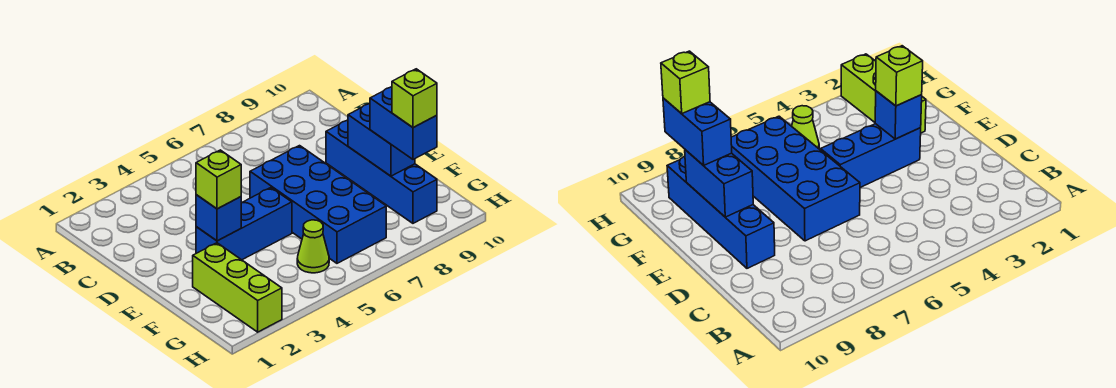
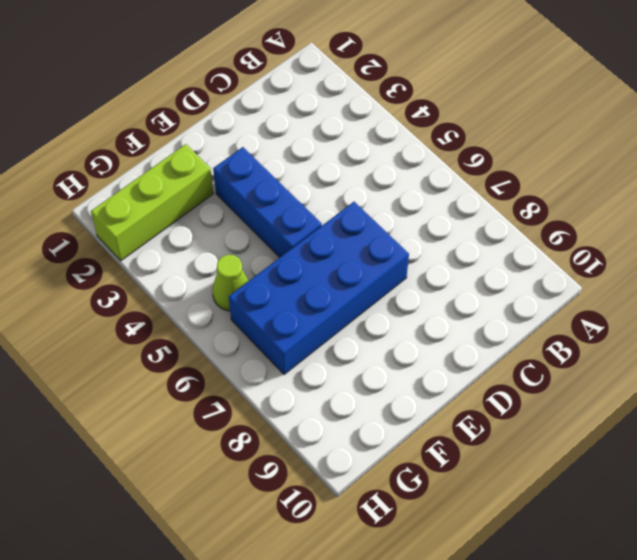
none -> blue brick D9:G9 level 1
none -> blue brick E3 level 2

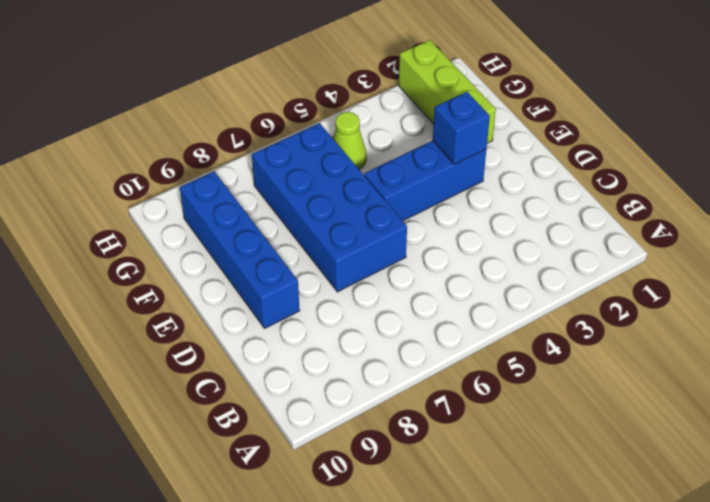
none -> blue brick E9:F9 level 2
none -> lime brick E3 level 3

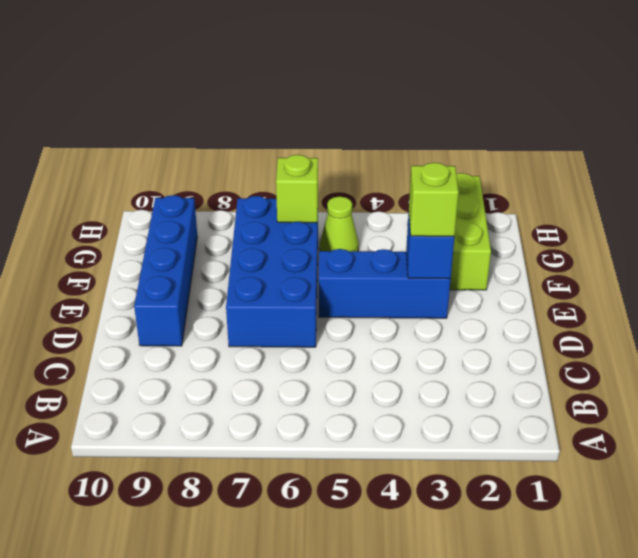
lime brick G6 level 2 -> lime brick G9 level 4
none -> blue brick E9:F9 level 2
none -> blue brick F9:G9 level 3

